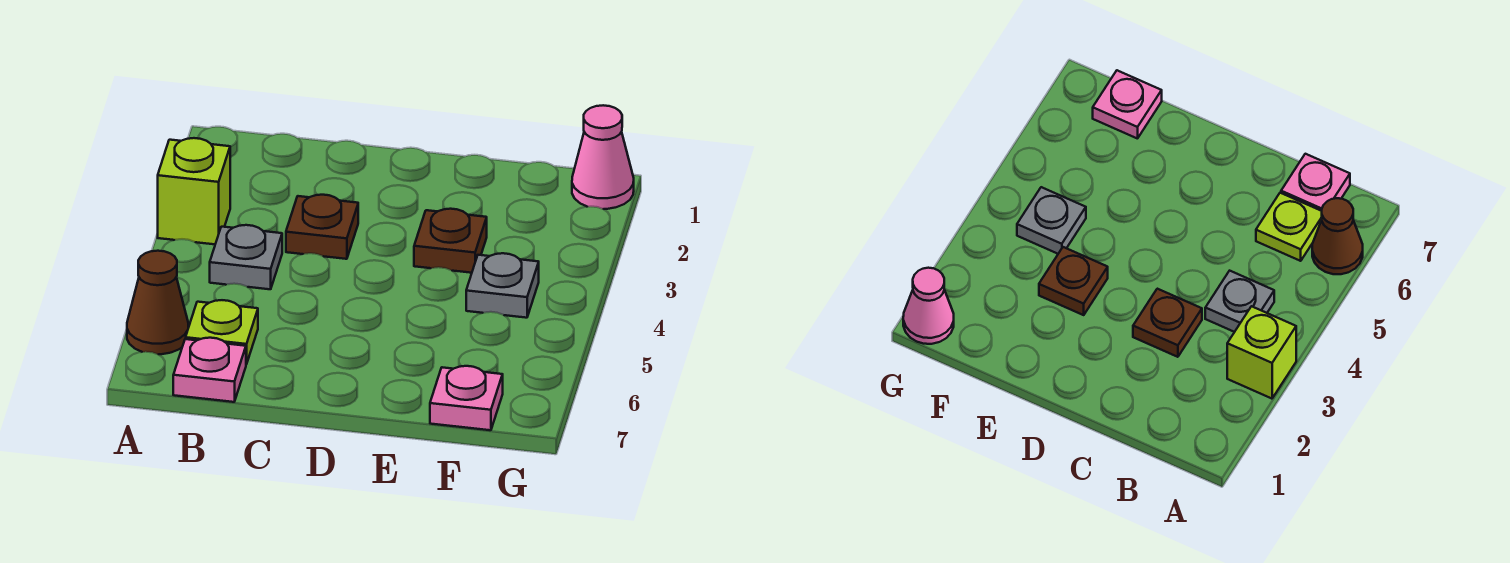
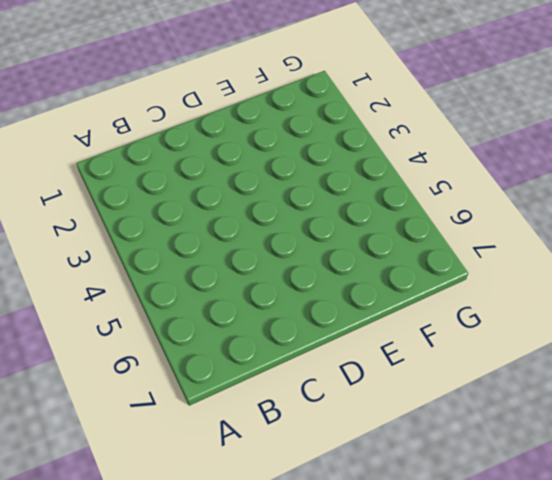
none -> lime brick A3 level 1
none -> brown cone A6 level 1

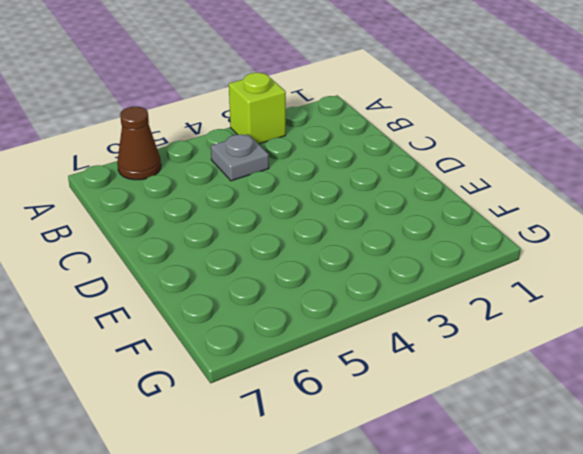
none -> lime plate B6 level 1
none -> pink plate B7 level 1

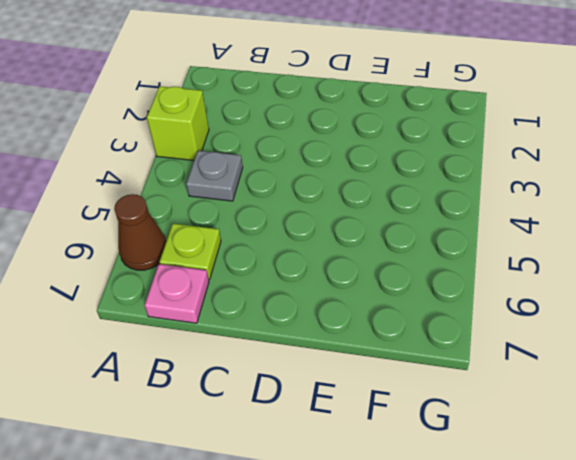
none -> brown plate C3 level 1
none -> brown plate E3 level 1

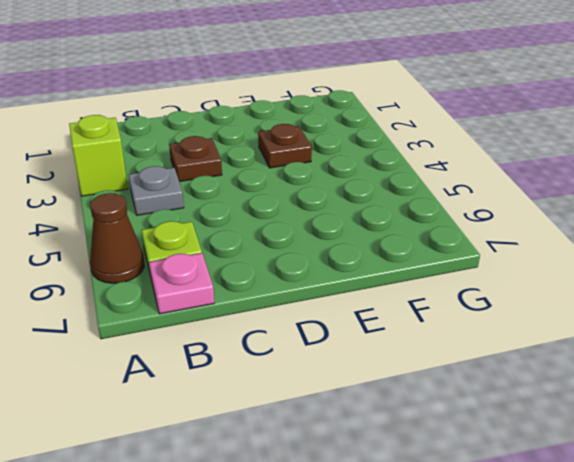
none -> grey plate F4 level 1
none -> pink plate F7 level 1

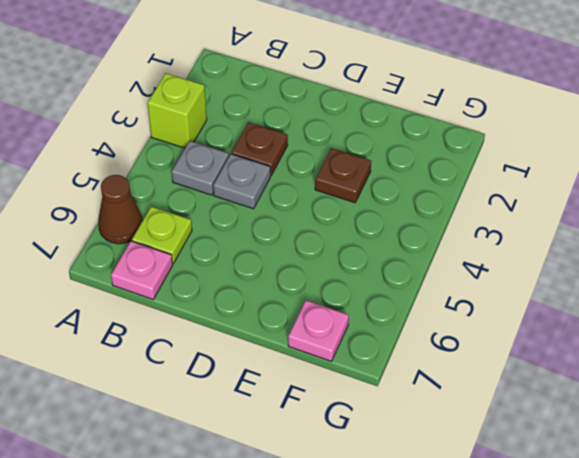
grey plate C4 level 1 -> grey plate F4 level 1
none -> pink cone G1 level 1

